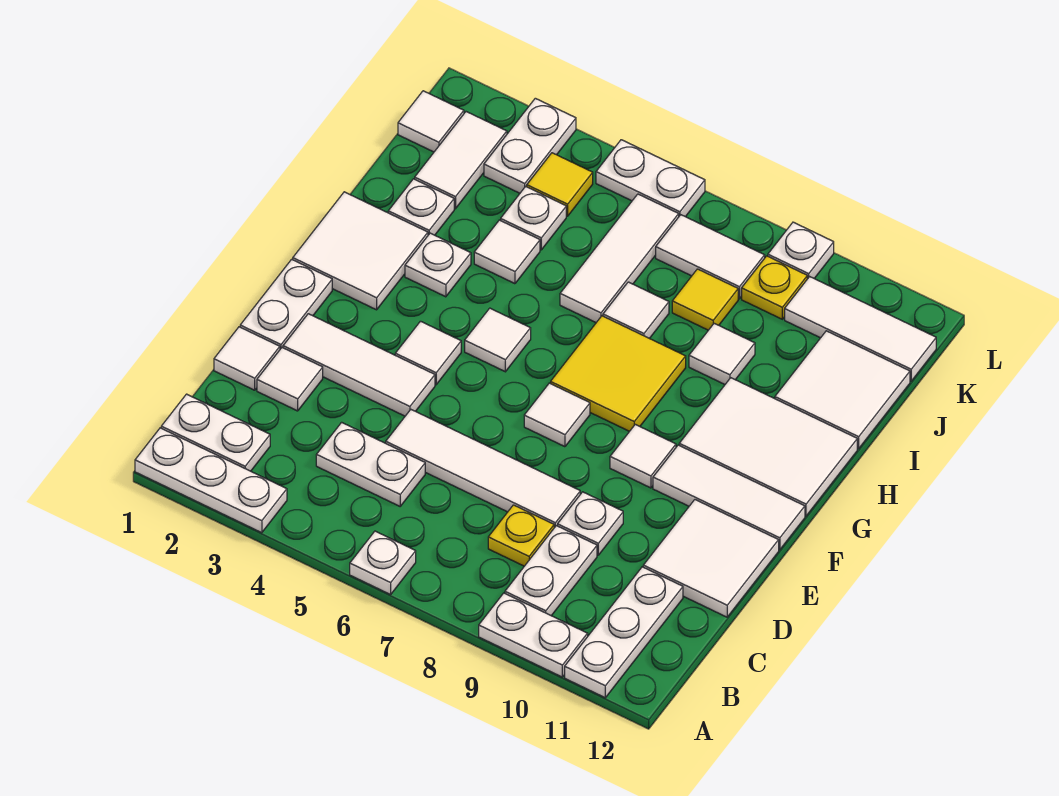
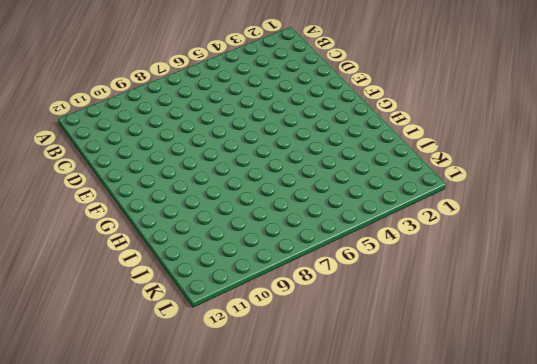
none -> white plate A1:A3 level 1
none -> white plate A6 level 1
none -> white plate A9:A10 level 1
none -> white plate A11:C11 level 1

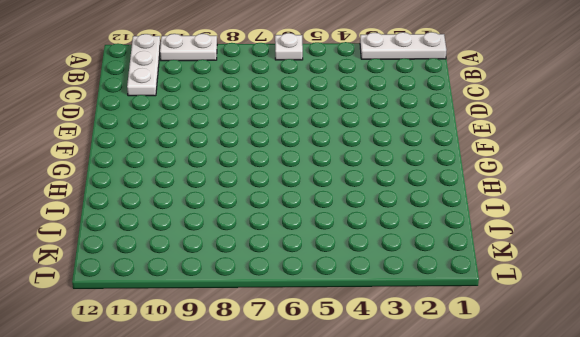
none -> white plate B1:B2 level 1
none -> white plate B9:C9 level 1
none -> white plate C4:C5 level 1
none -> yellow plate C8 level 1

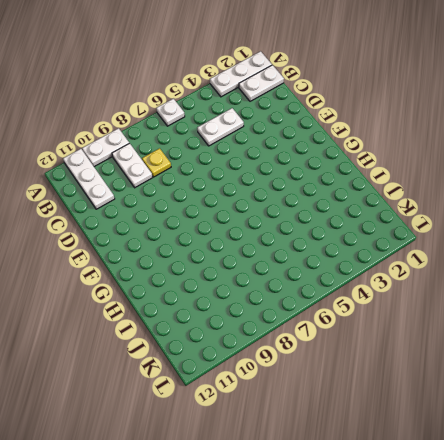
none -> white tile D1 level 1
none -> white tile D2 level 1
none -> white tile D5:D8 level 1
none -> white plate D9 level 1

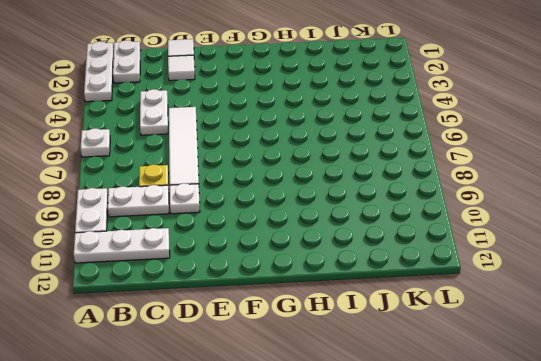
none -> white tile D11:E12 level 1
none -> white plate E1:F1 level 1
none -> white tile E2:E4 level 1
none -> white tile F4 level 1

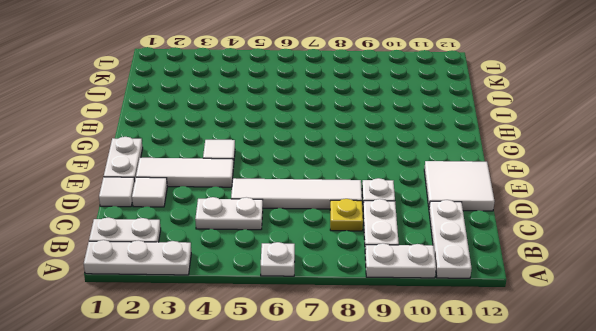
none -> white tile F7 level 1
none -> white tile F9 level 1
none -> white tile F10:F12 level 1
none -> white tile G1:H2 level 1

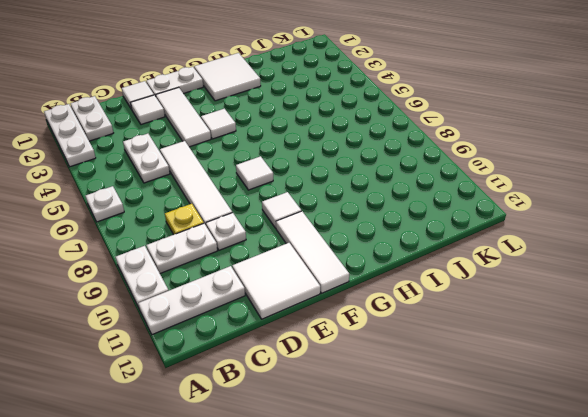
none -> white tile G5 level 1
none -> yellow tile G7:H8 level 1
none -> white tile G10:H12 level 1
none -> white plate H3 level 1

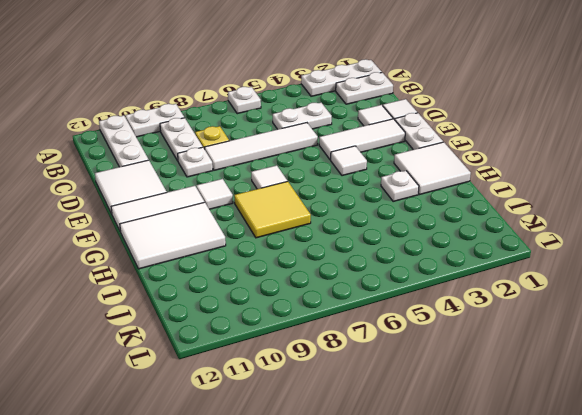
none -> white tile G5 level 1
none -> white plate I2 level 1
none -> white tile I4 level 1
none -> white tile I6:K6 level 1

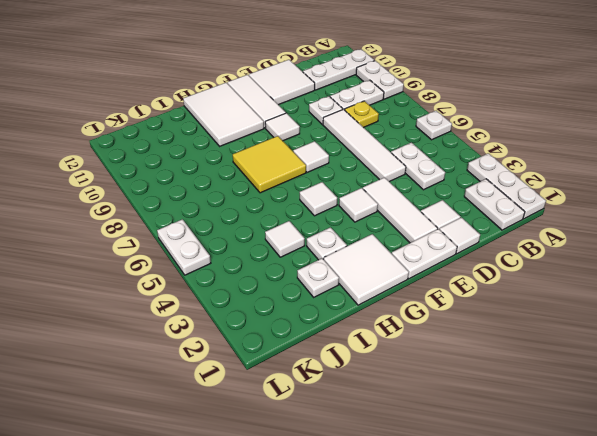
none -> white tile I6:K6 level 1
none -> white tile I7 level 1
none -> white tile I9 level 1
none -> white tile I11:J12 level 1

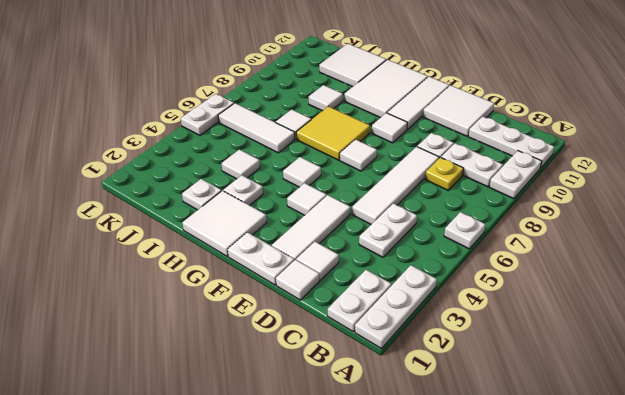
none -> white tile J2:K2 level 1
none -> white plate J4 level 1
none -> yellow tile J8 level 1
none -> white tile K1 level 1

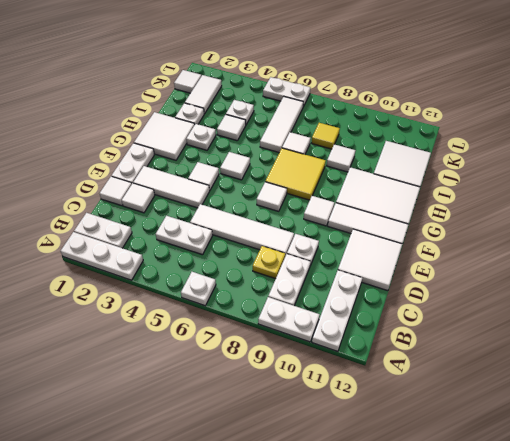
none -> white plate K3:L3 level 1
none -> yellow tile K4 level 1
none -> white tile K7:K8 level 1
none -> yellow plate K9 level 1

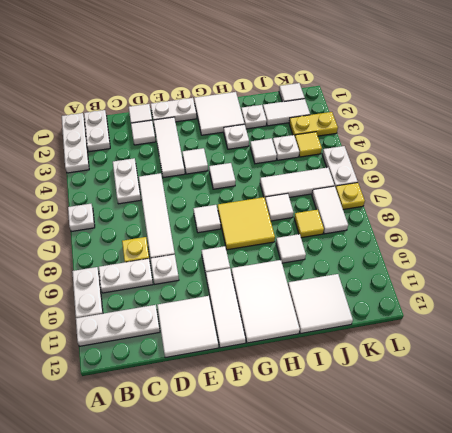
yellow plate K3:L3 level 1 -> white plate K3:L3 level 1
yellow plate L7 level 1 -> yellow plate K9 level 1
none -> white tile K10:K12 level 1
none -> white plate L9 level 1

